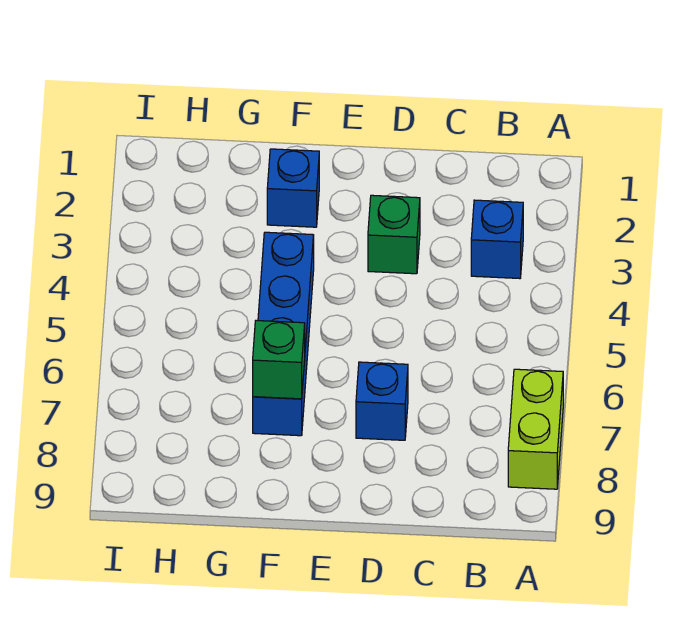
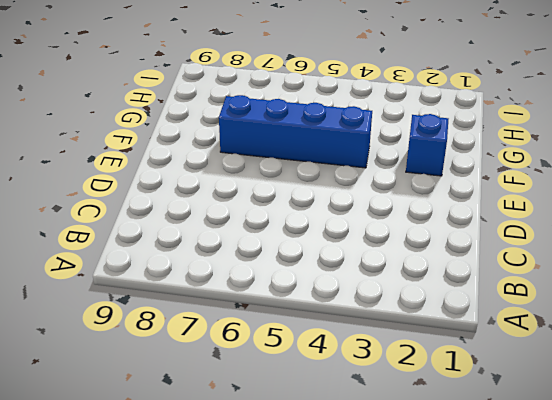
none -> lime brick A7:A8 level 1
none -> blue brick B3 level 1

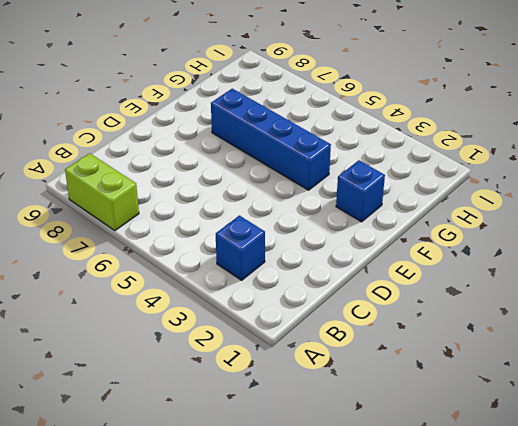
none -> green brick D3 level 1
none -> blue brick D7 level 1

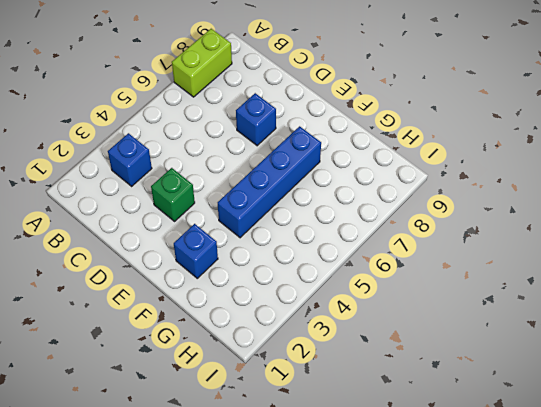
none -> green brick F7 level 2

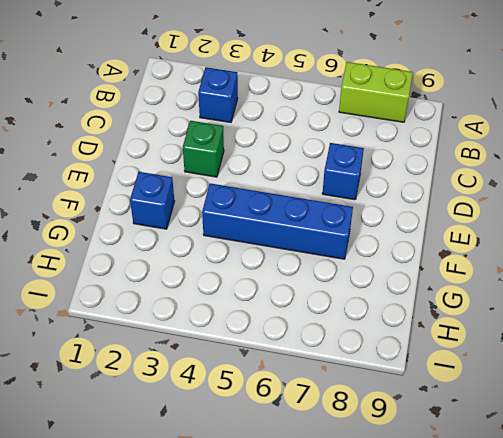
none -> green brick F7 level 2

